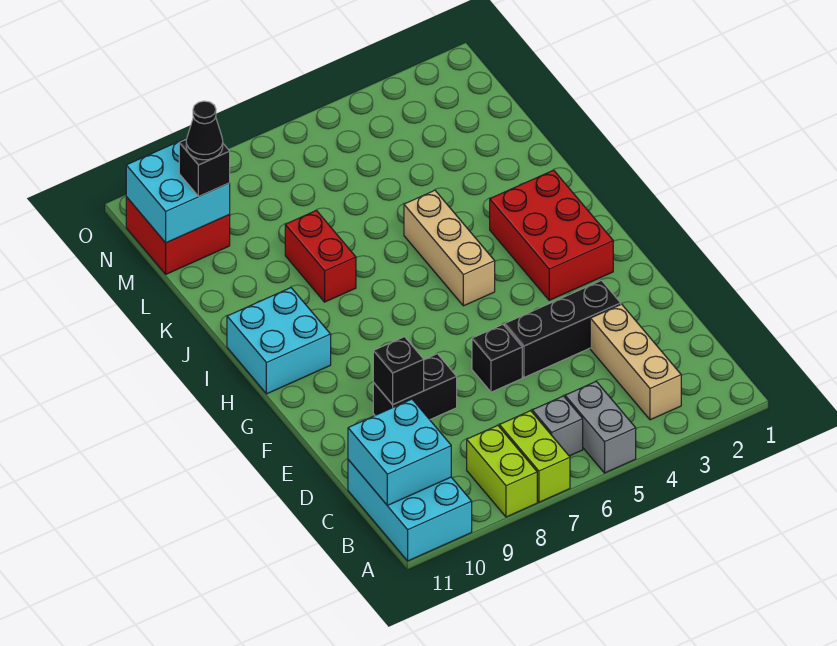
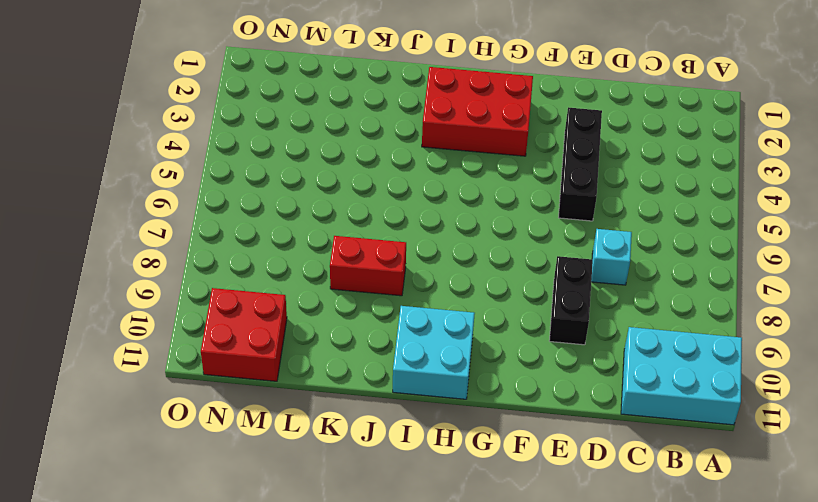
cyan brick D7 level 1 -> none
none -> grey brick A5:B5 level 1
none -> lime brick A7:B7 level 1
none -> lime brick A8:B8 level 1

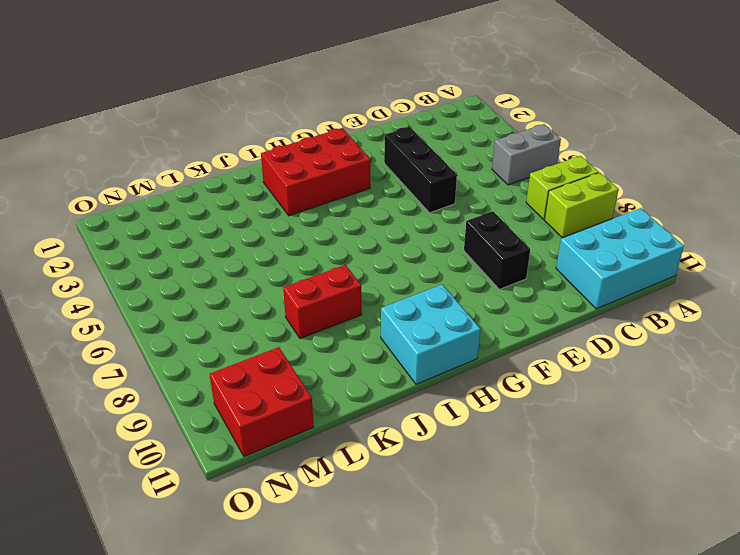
none -> tan brick B3:D3 level 1
none -> grey brick B6 level 1
none -> black brick E6 level 1

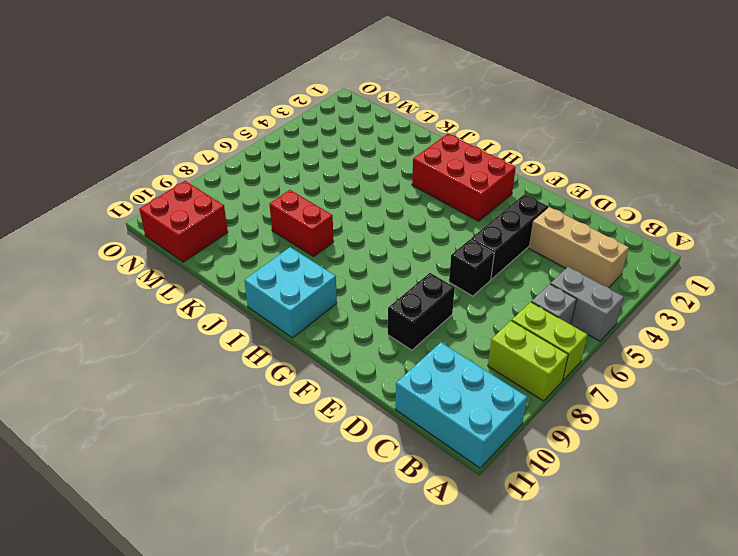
none -> tan brick H5:J5 level 1
none -> cyan brick B10:C11 level 2
none -> black brick E9 level 2

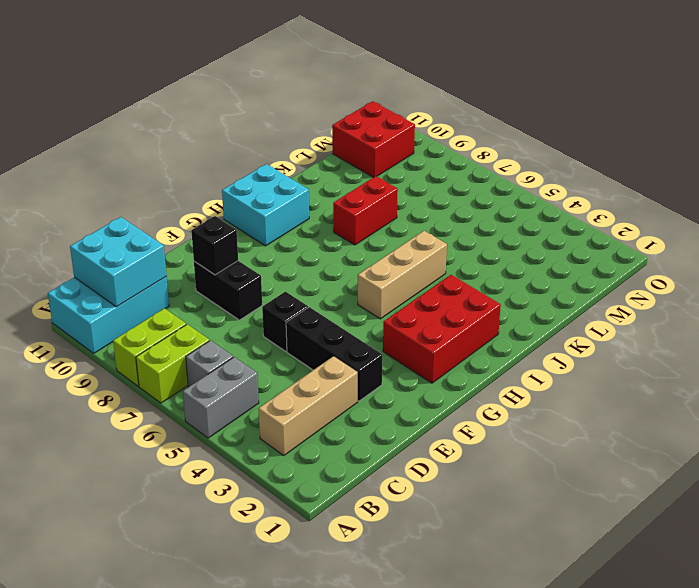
none -> cyan brick M10:N11 level 2
none -> black brick M10 level 3
none -> black cone M10 level 4

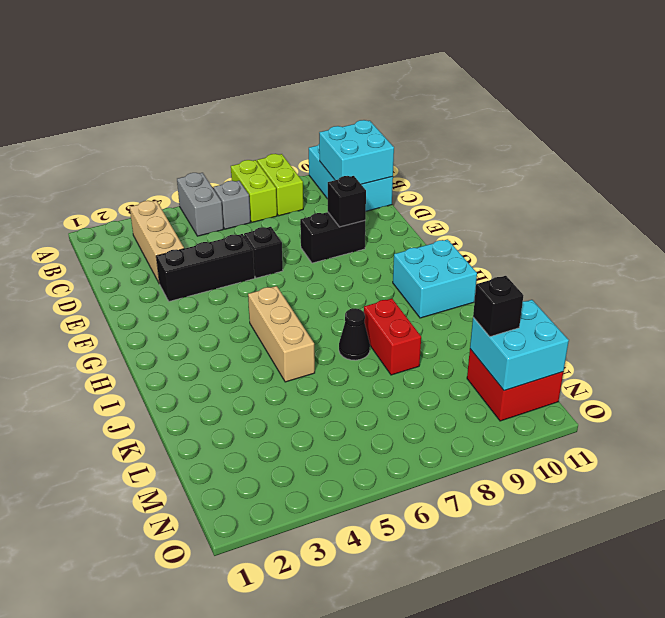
black cone J7 level 1 -> black cone M10 level 4
none -> red brick G2:I3 level 1

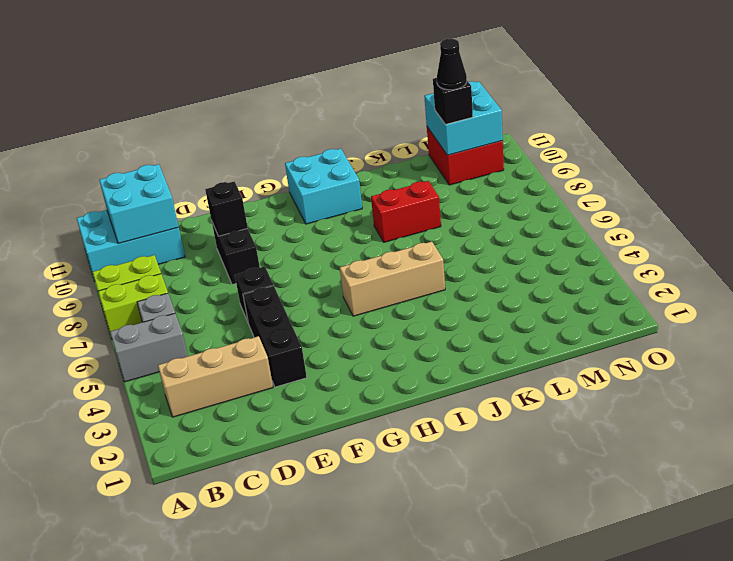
none -> red brick G2:I3 level 1

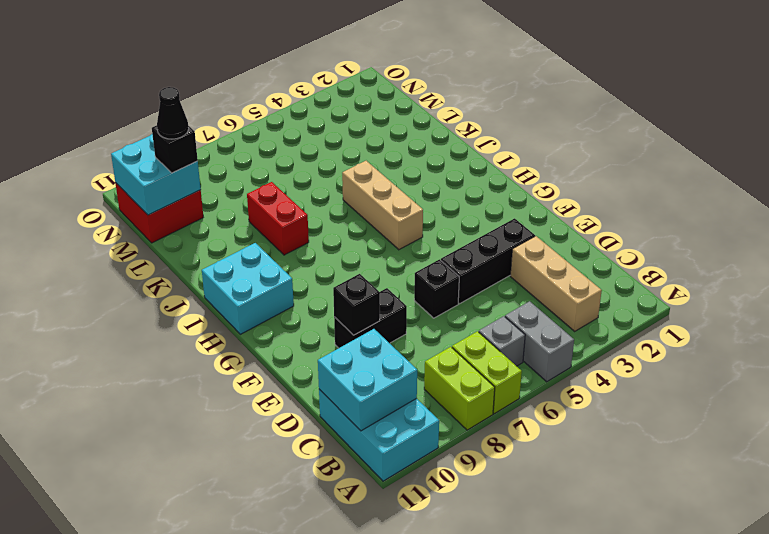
none -> red brick G2:I3 level 1

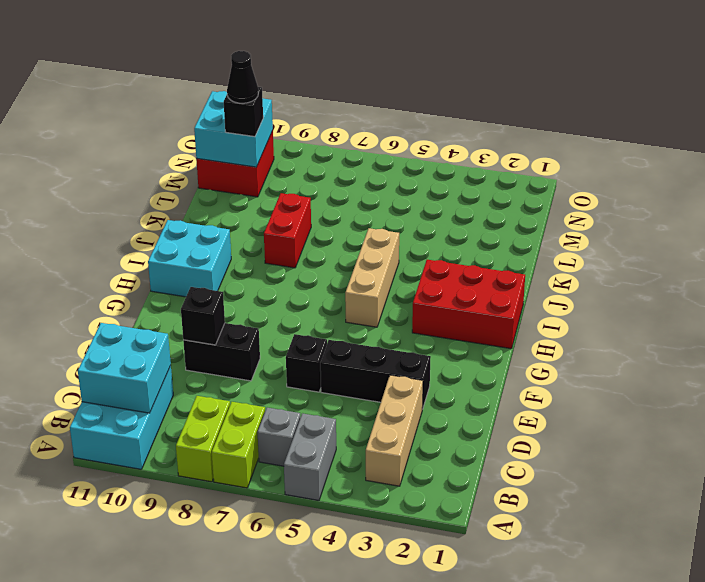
red brick H1:I3 level 1 -> red brick G2:I3 level 1

